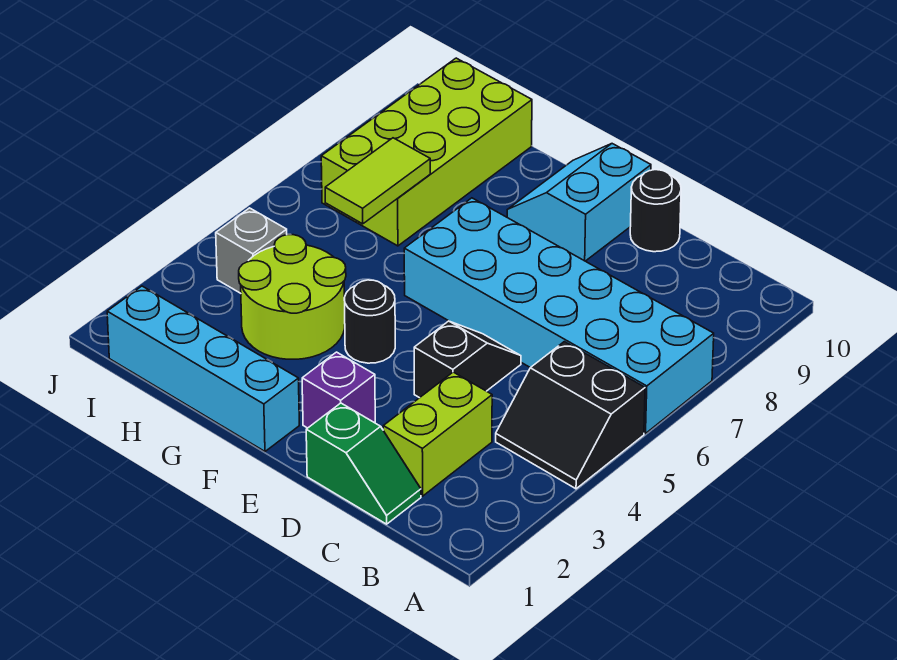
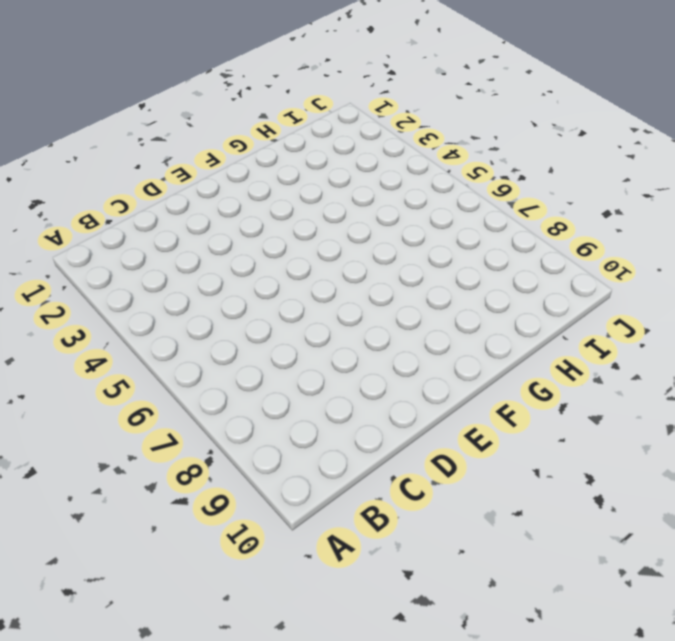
none -> black slope A4:B5 level 1 top 5
none -> cyan brick A6:F7 level 1
none -> green slope C1:D1 level 1 top D

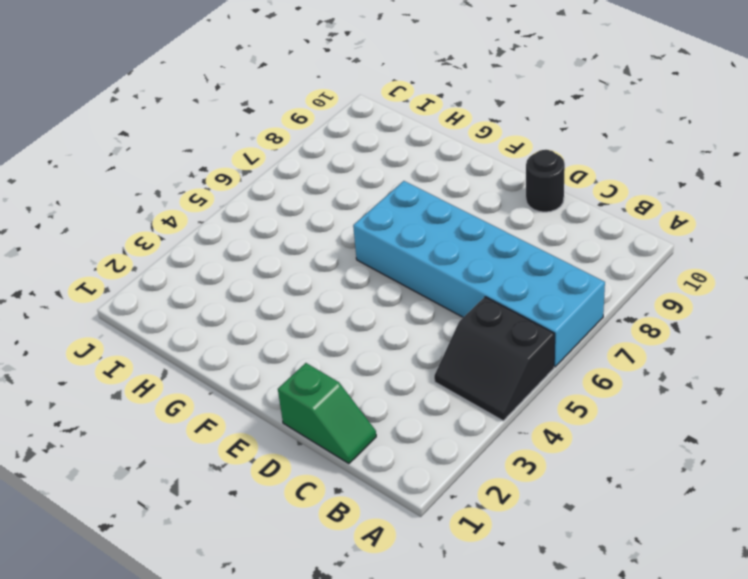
none -> lime brick C2:C3 level 1
none -> black slope D4:D5 level 1 top 4
none -> purple brick E2 level 1

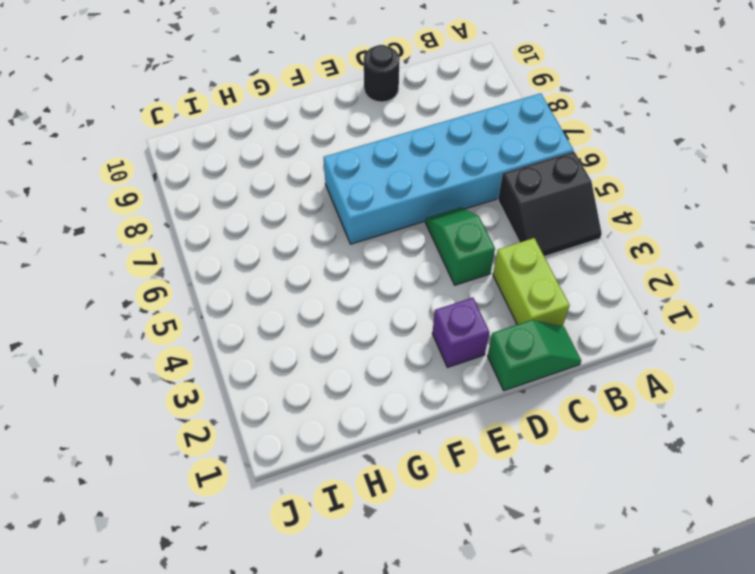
green slope D4:D5 level 1 top 4 -> black slope D4:D5 level 1 top 4
none -> cyan slope E9:F10 level 1 top E
none -> cyan brick F1:I1 level 1
none -> black round brick F4 level 1

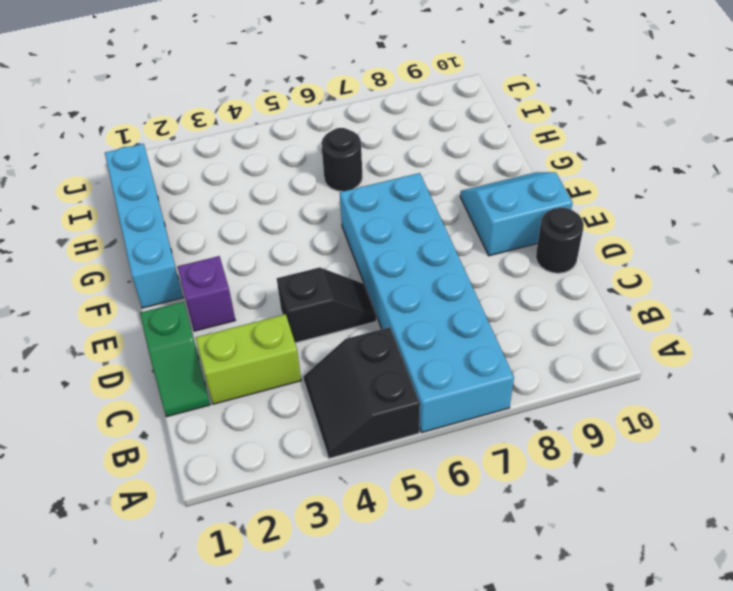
black round brick H6 level 1 -> black round brick F4 level 1
none -> lime round brick G3:H4 level 1
none -> lime brick H7:I10 level 1
none -> grey brick I4 level 1

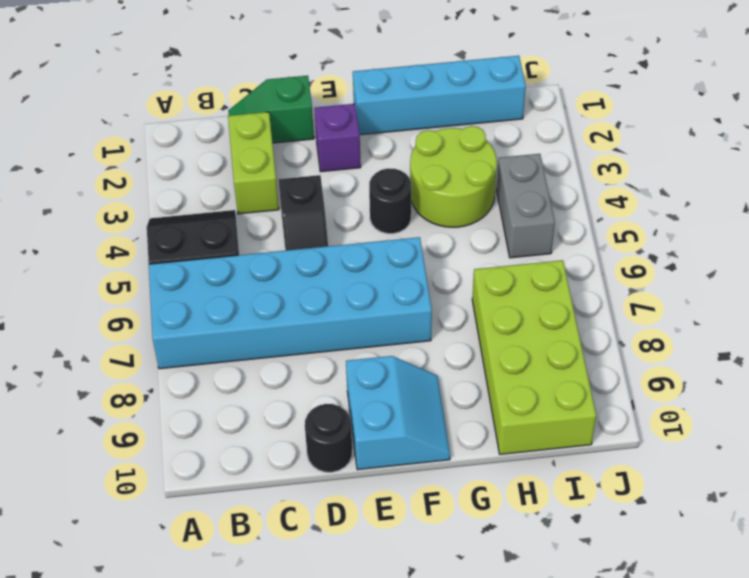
grey brick I4:I5 level 1 -> grey brick I4 level 1
none -> lime tile H6:H7 level 2

